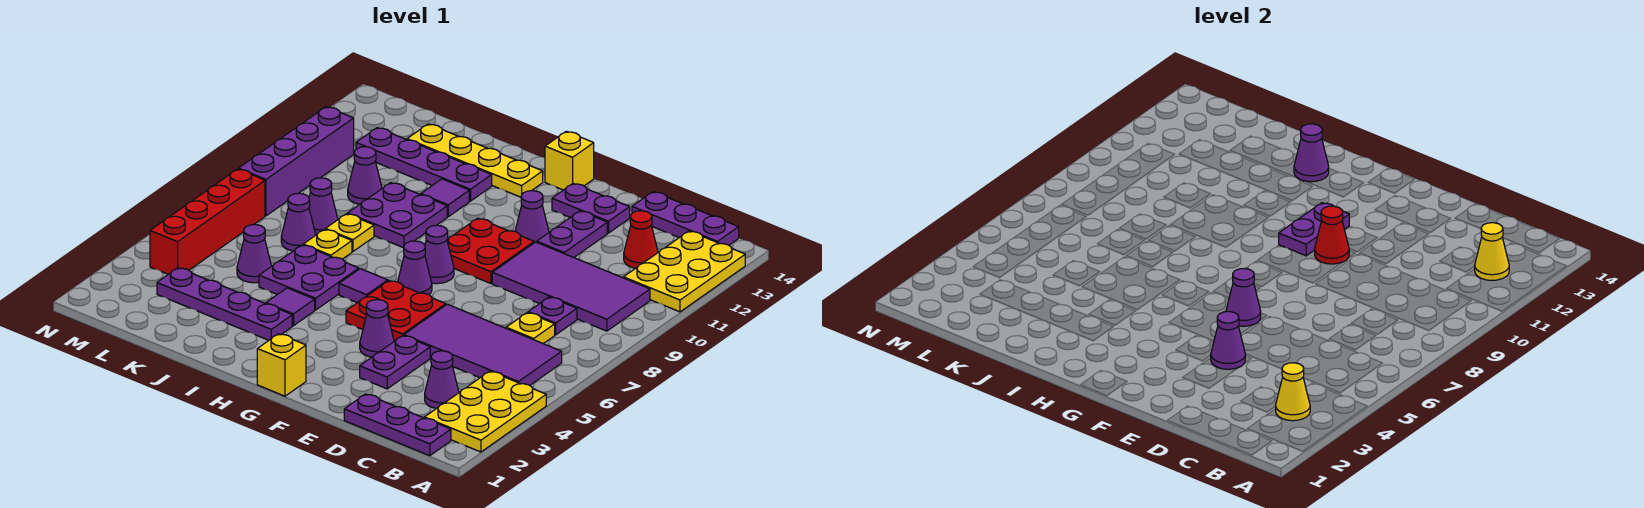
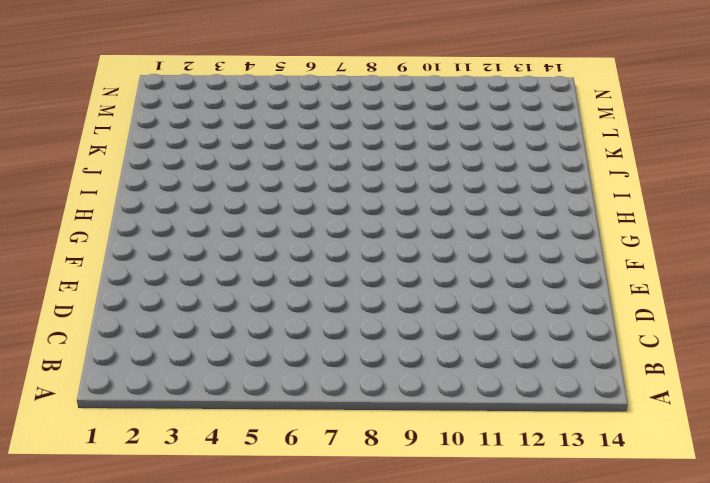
none -> yellow plate A2:B4 level 1
none -> yellow plate A11:B13 level 1
none -> purple plate B1:D1 level 1
none -> purple tile B5:E6 level 1

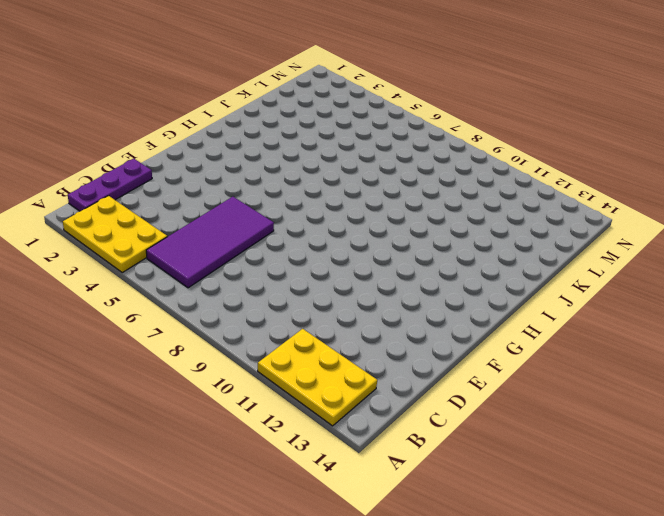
none -> purple tile B9:E10 level 1
none -> purple plate B14:D14 level 1
none -> purple cone C3 level 1
none -> yellow plate C7 level 1

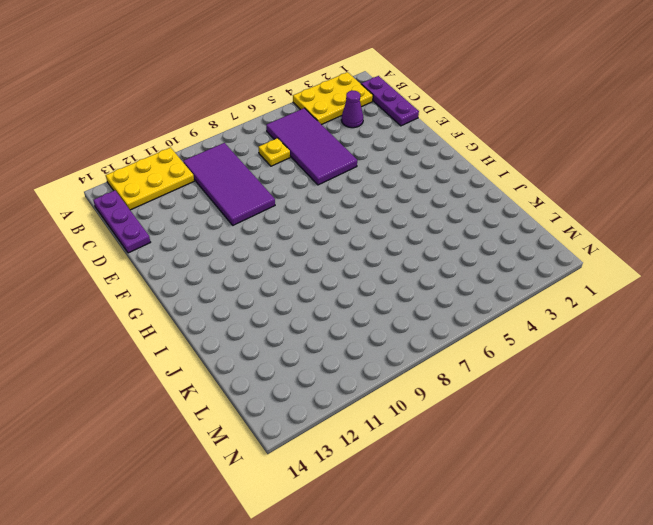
none -> purple plate C8 level 1
none -> red cone C12 level 1
none -> purple plate E3:E4 level 1
none -> purple plate E11:E12 level 1

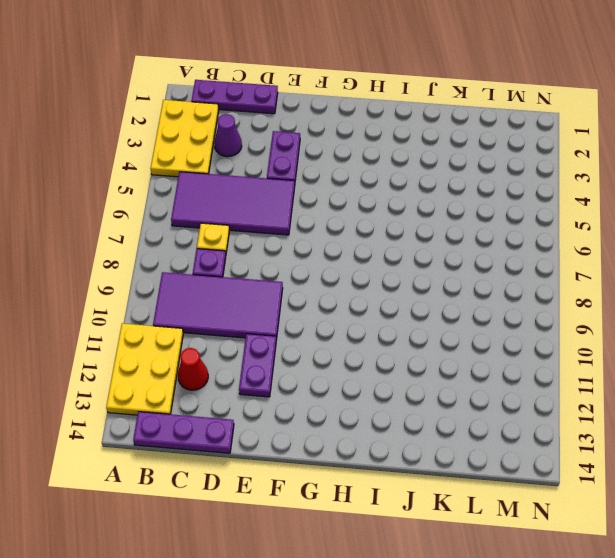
none -> purple plate E13:F13 level 1
none -> purple cone F4 level 1
none -> red plate F5:G6 level 1
none -> red plate F9:G10 level 1

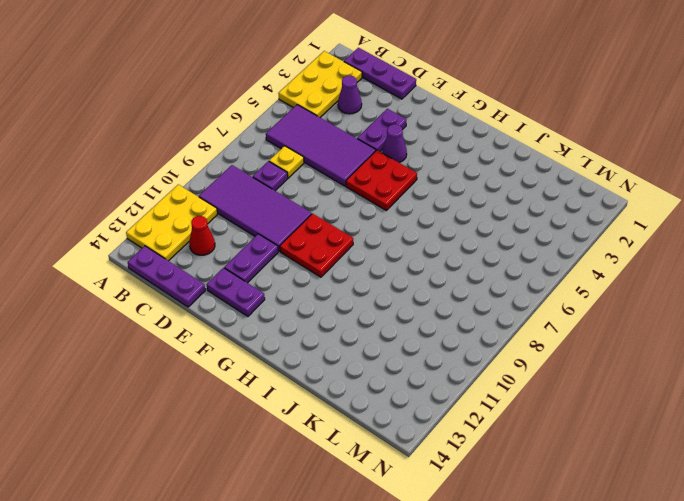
none -> purple cone F11 level 1
none -> yellow brick G1 level 1
none -> purple cone G7 level 1
none -> purple cone G8 level 1

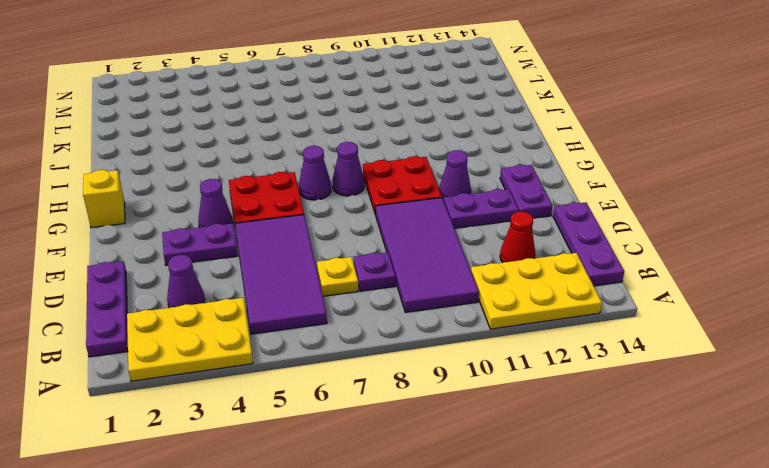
none -> yellow brick G14 level 1
none -> purple tile H6 level 1
none -> yellow plate H13:K13 level 1
none -> purple plate I3:L3 level 1

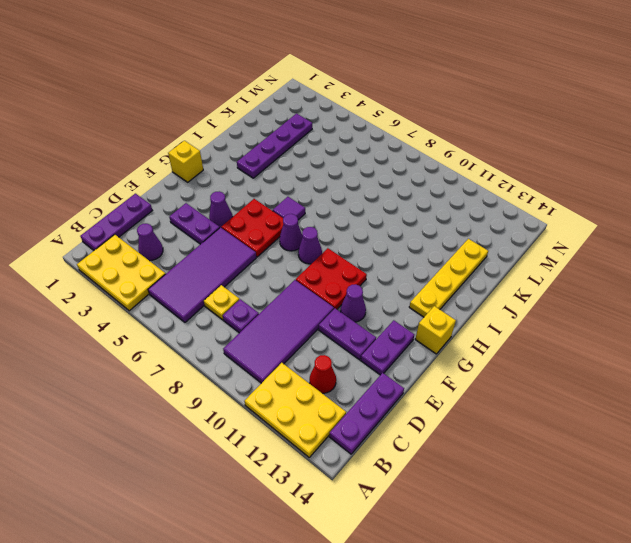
none -> purple tile I4 level 1
none -> purple plate I5:J6 level 1
none -> purple plate I9:J10 level 1
none -> purple tile I11 level 1

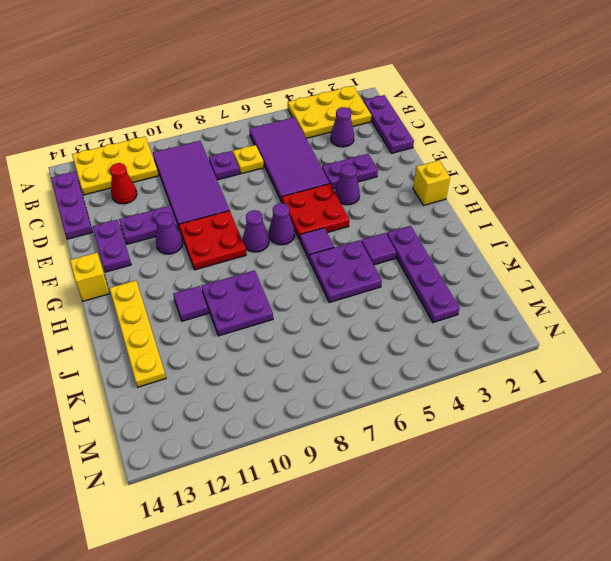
none -> purple plate I12:L12 level 1
none -> yellow plate J7 level 1
none -> yellow plate J8 level 1
none -> purple cone K5 level 1

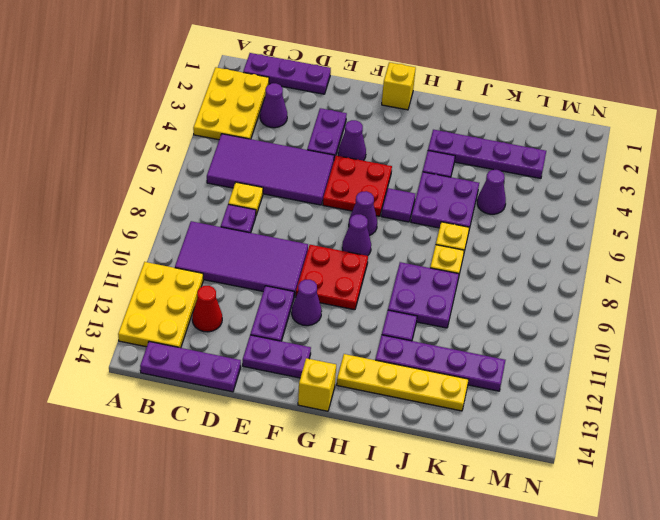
none -> purple cone K7 level 1
none -> purple cone K8 level 1
none -> purple cone K10 level 1
none -> red brick M4:M7 level 1

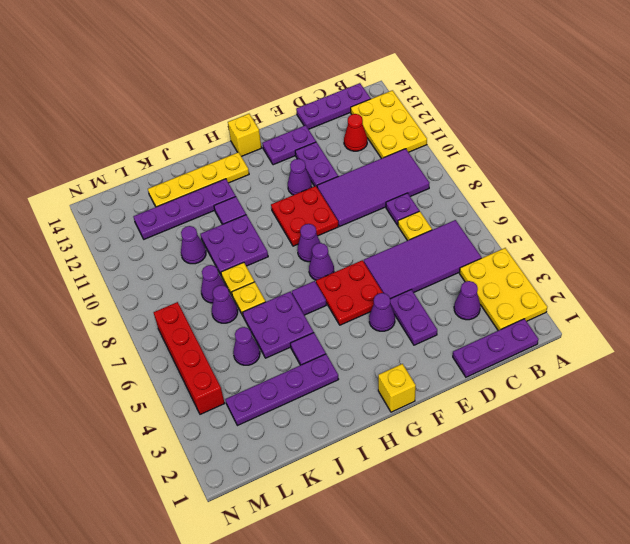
none -> purple brick M8:M11 level 1
none -> yellow cone B3 level 2
none -> yellow cone B12 level 2
none -> purple cone E4 level 2

